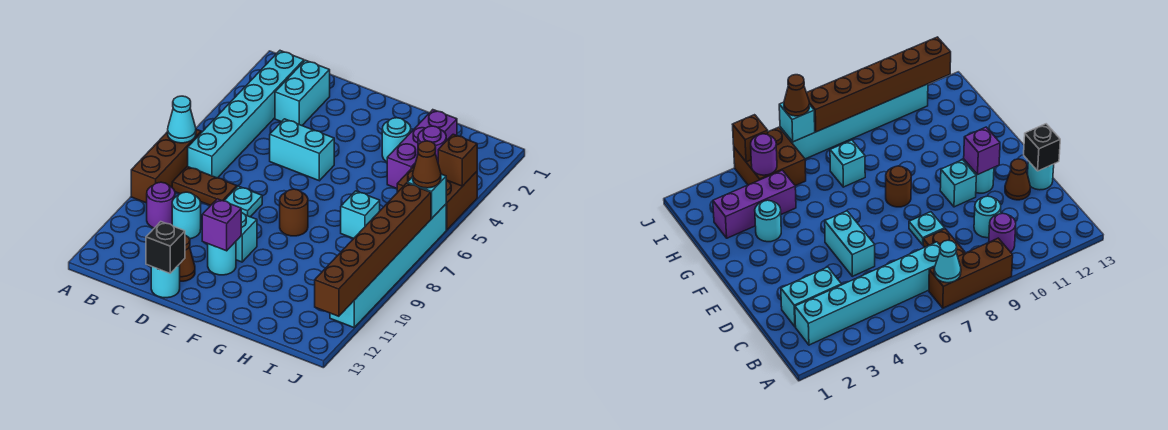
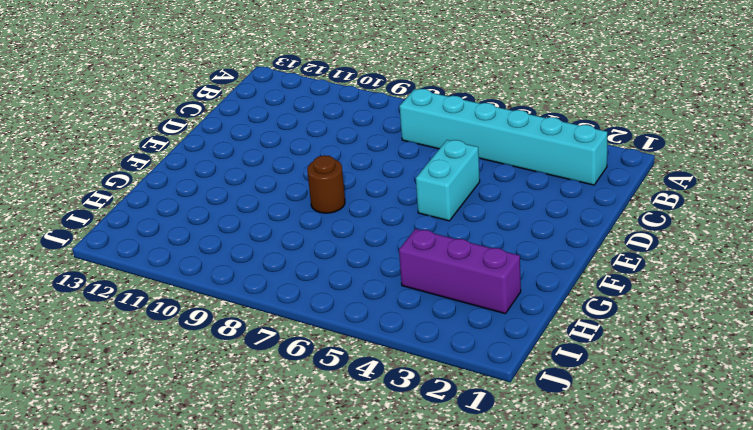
none -> brown brick A7:A9 level 1
none -> brown plate B8:C8 level 1
none -> purple round brick B10 level 1

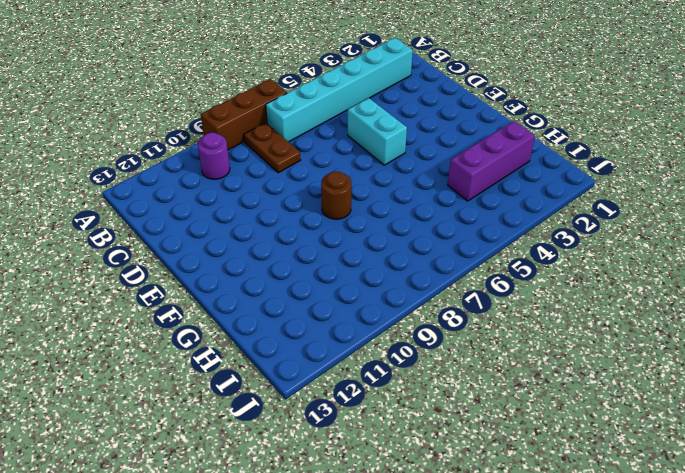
none -> cyan brick C2:C3 level 1
none -> cyan round brick C10 level 1
none -> cyan plate D8 level 1

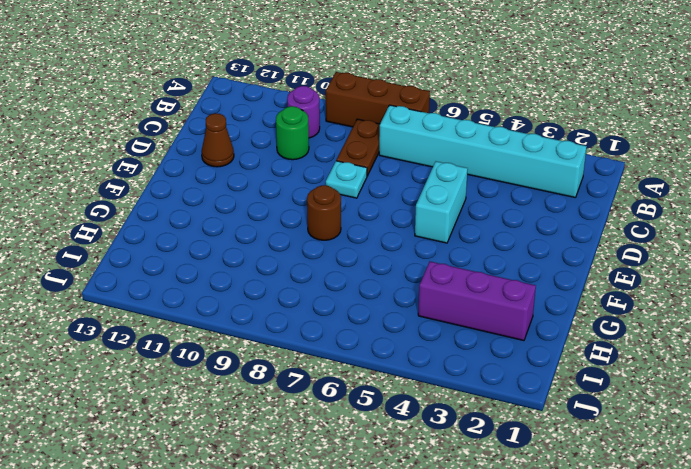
green round brick C10 level 1 -> cyan round brick C10 level 1
none -> cyan brick C2:C3 level 1
none -> cyan round brick D13 level 1
none -> cyan brick E10 level 1

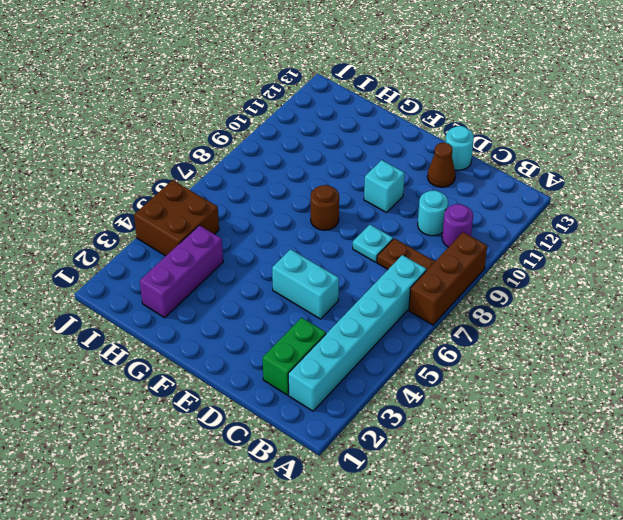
green brick C2:C3 level 1 -> cyan brick C2:C3 level 1
none -> cyan round brick E11 level 1
none -> cyan round brick G3 level 1
none -> cyan brick H7 level 1

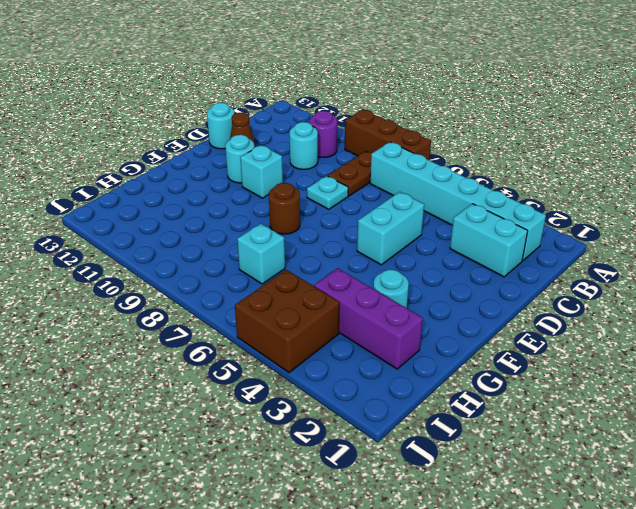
none -> cyan brick J6:J11 level 1
none -> cyan cone A7 level 2
none -> black brick D13 level 2

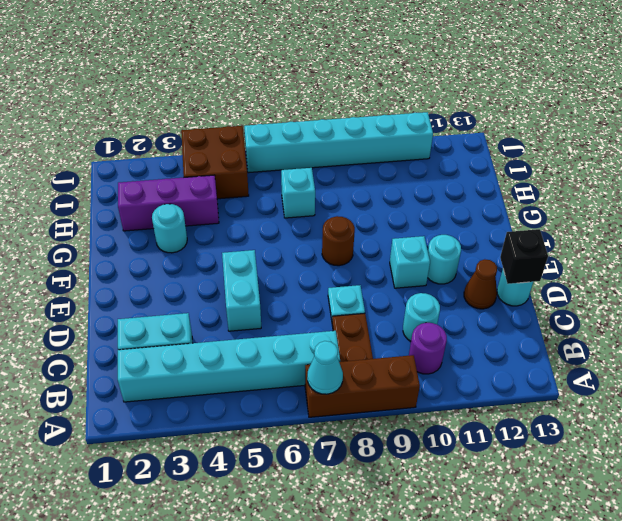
none -> purple brick E11 level 2
none -> purple round brick I4 level 2
none -> brown brick J4 level 2

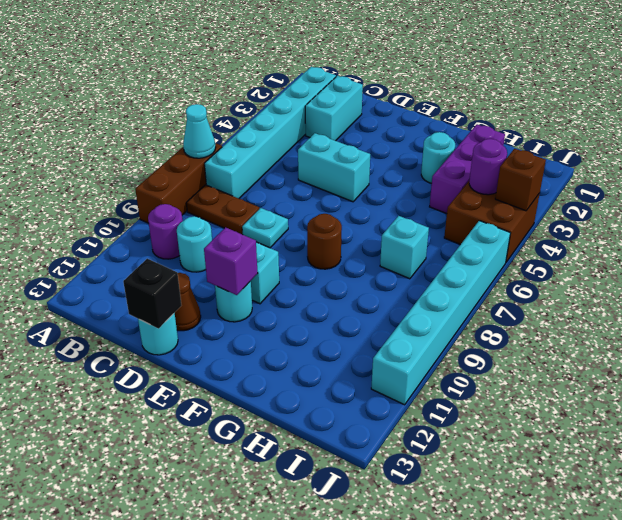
none -> cyan brick J6 level 2
none -> brown brick J7:J12 level 2
none -> brown cone J6 level 3

